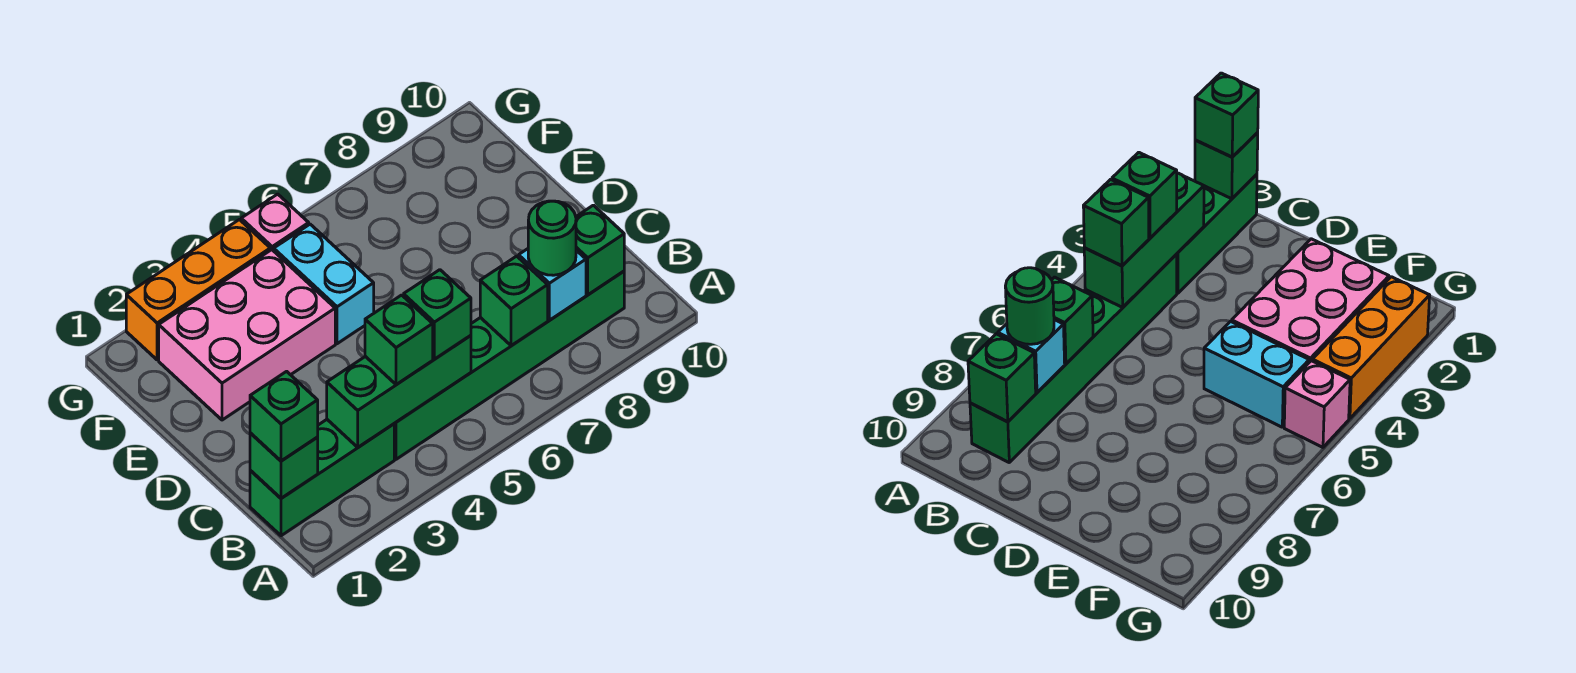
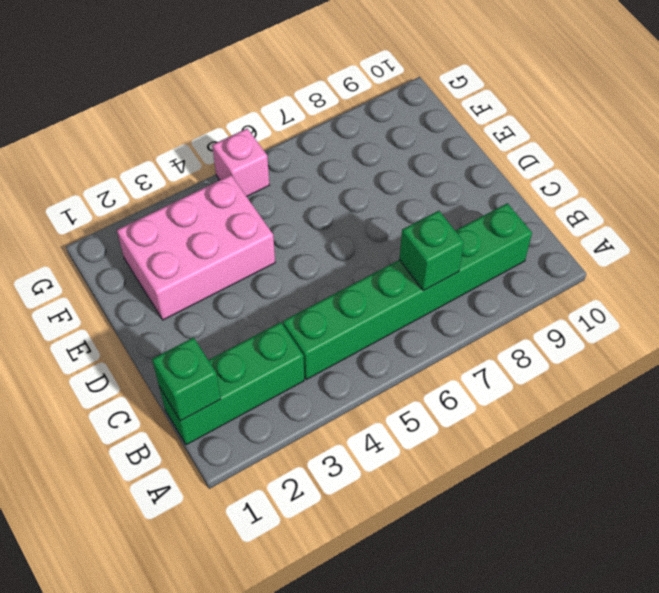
none -> cyan brick E5:F5 level 1
none -> orange brick G2:G4 level 1
none -> green brick B3:B5 level 2

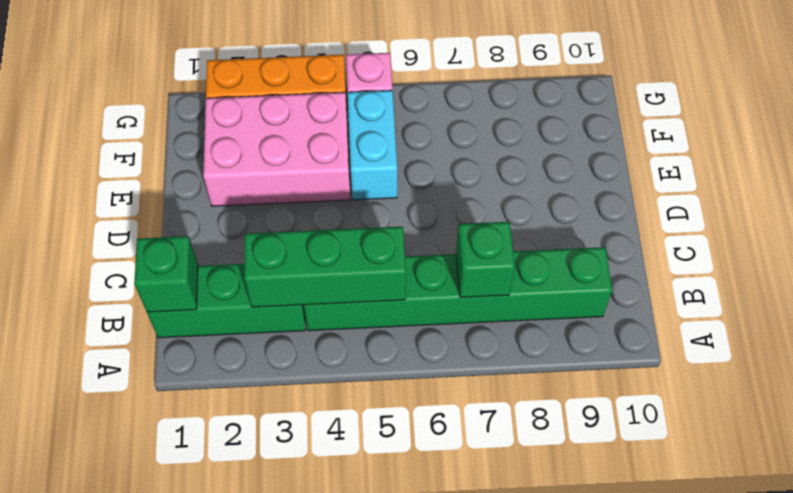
none -> cyan brick B8 level 2
none -> green brick B9 level 2
none -> green brick B1 level 3

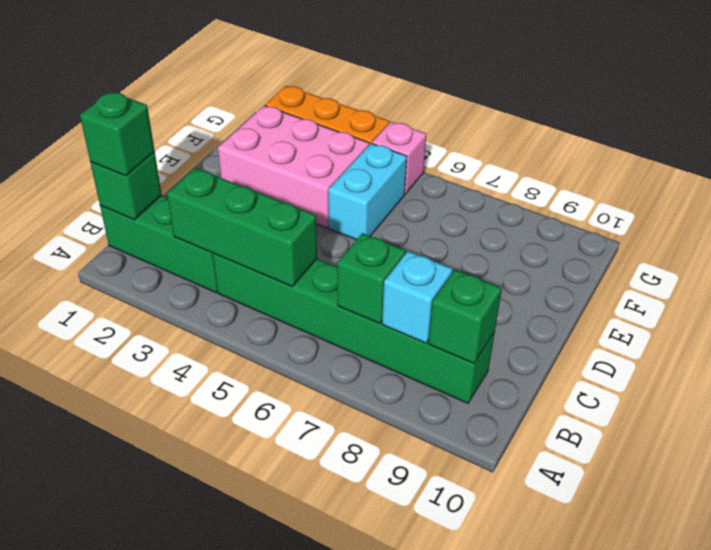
none -> green brick B4 level 3
none -> green brick B5 level 3
none -> green round brick B8 level 3

